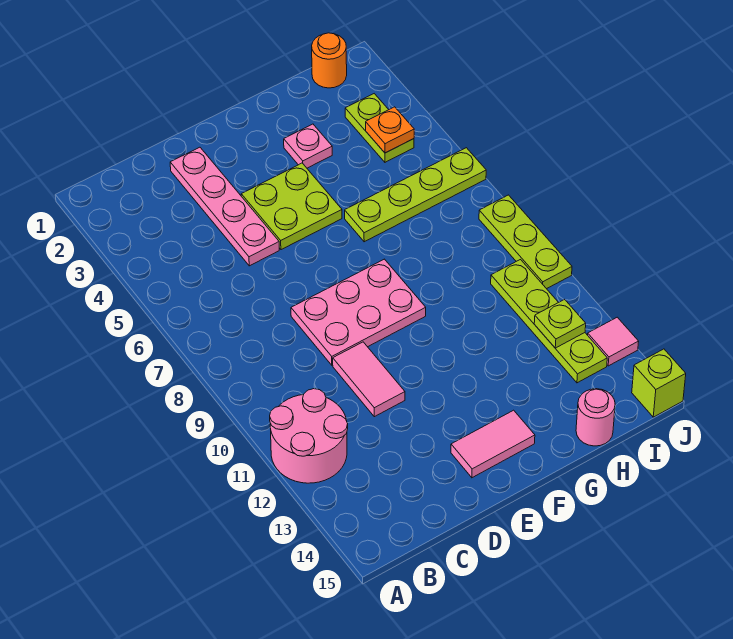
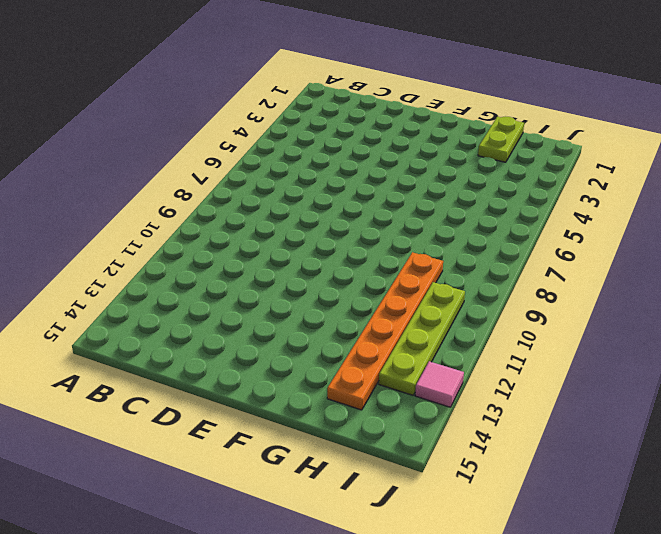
lime plate H1:H2 level 1 -> lime plate I3:I4 level 1
orange plate H9:H14 level 1 -> none
none -> pink round brick A11:B12 level 1
none -> pink plate D2:D5 level 1
none -> pink plate D8:F9 level 1

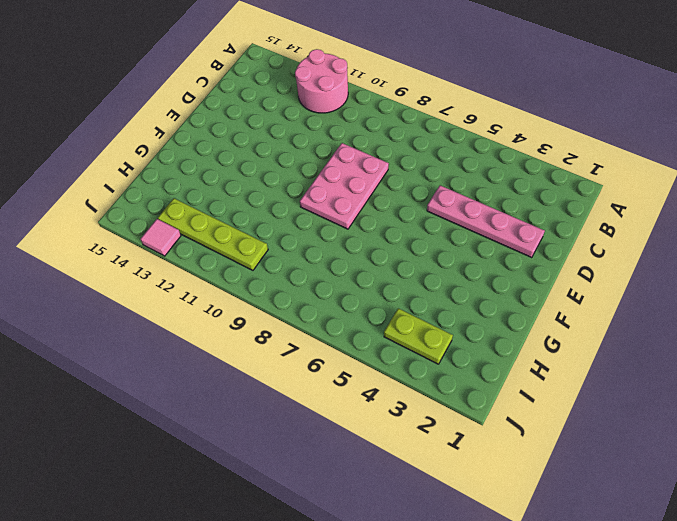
none -> pink tile D10:D11 level 1
none -> lime plate E4:F5 level 1
none -> pink tile E14:F14 level 1

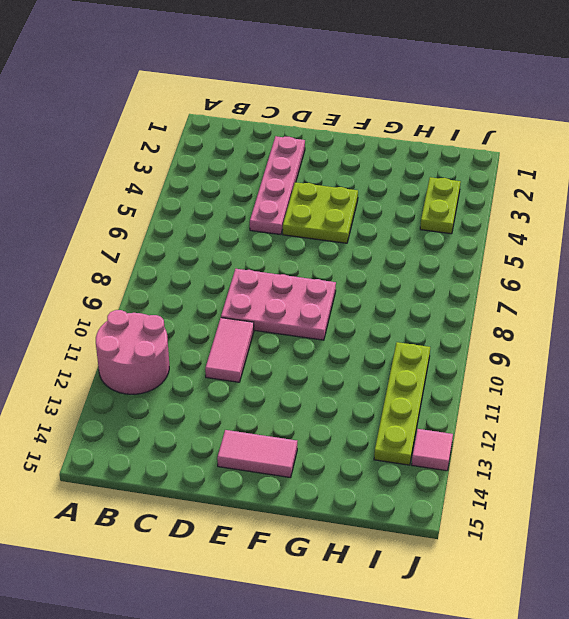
none -> pink plate G3 level 1
none -> lime plate G6:J6 level 1
none -> pink round brick H15 level 1

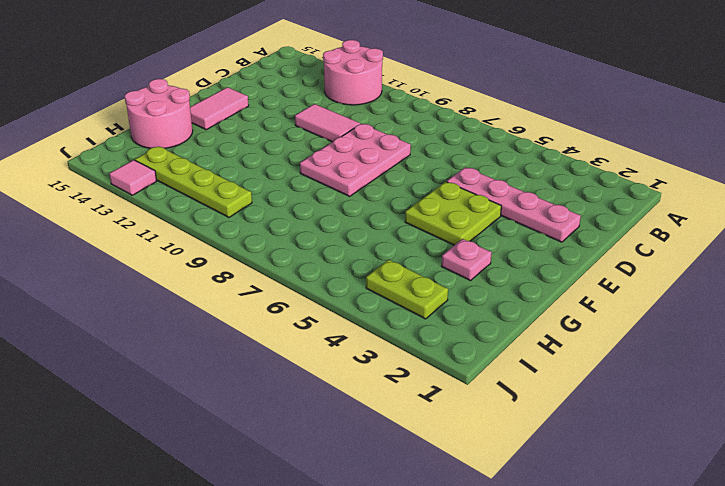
pink round brick G14:H15 level 1 -> pink round brick H15 level 1
none -> lime plate G6:J6 level 1
none -> orange round brick I1 level 1
none -> lime plate J8:J10 level 1

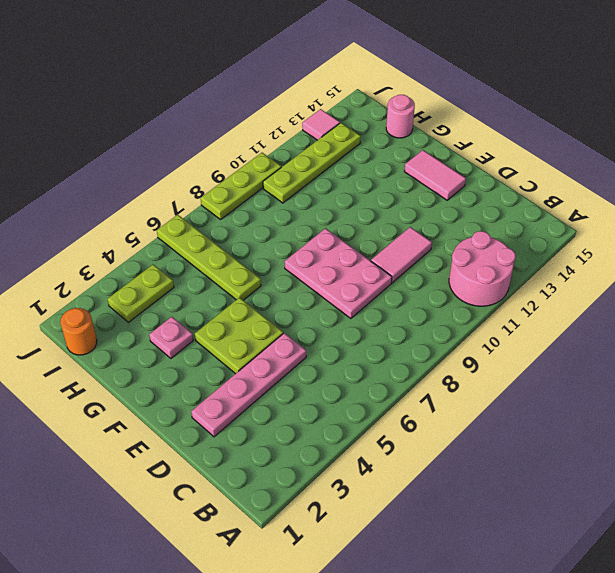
none -> lime brick J15 level 1
none -> orange plate I4 level 2
none -> lime plate I12 level 2

